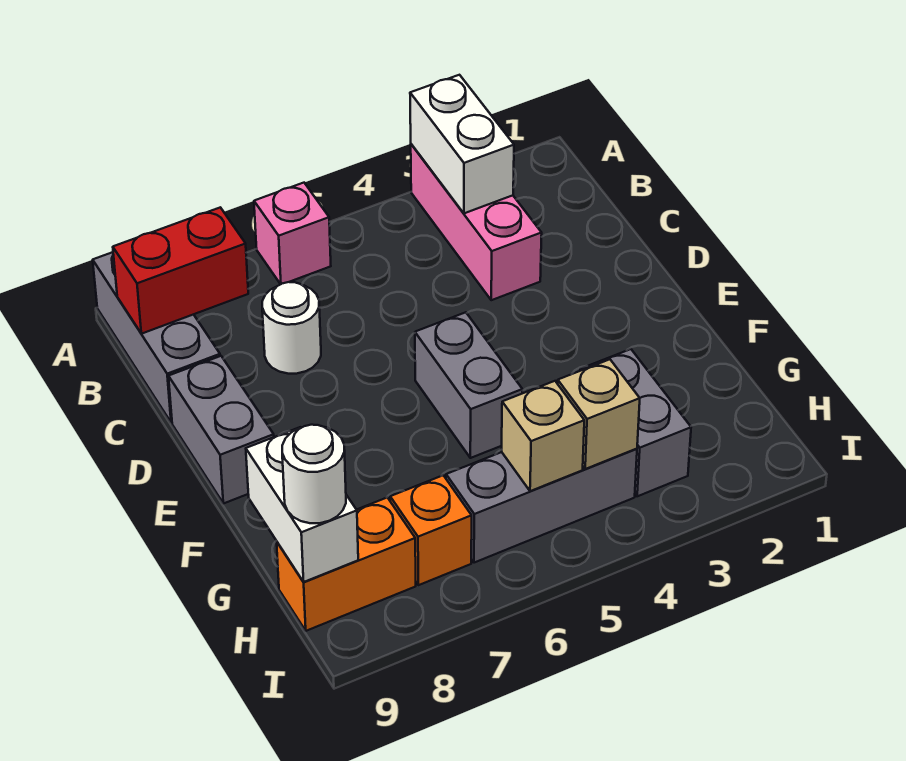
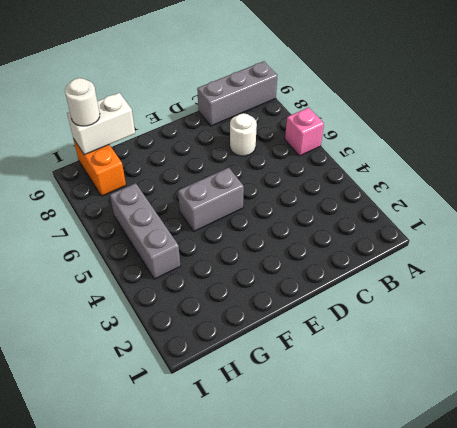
none -> pink brick A3:C3 level 1
none -> grey brick D9:E9 level 1
none -> grey brick G3:H3 level 1

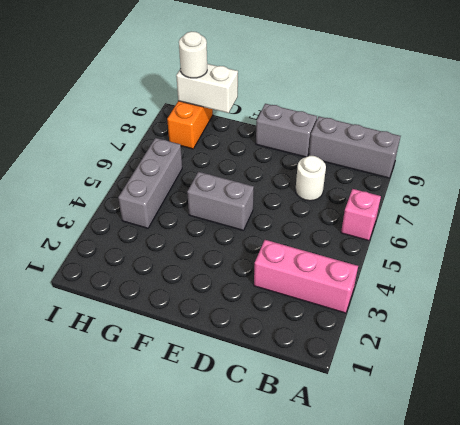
none -> grey brick G3:H3 level 1
none -> orange brick H7 level 1
none -> white brick A3:B3 level 2

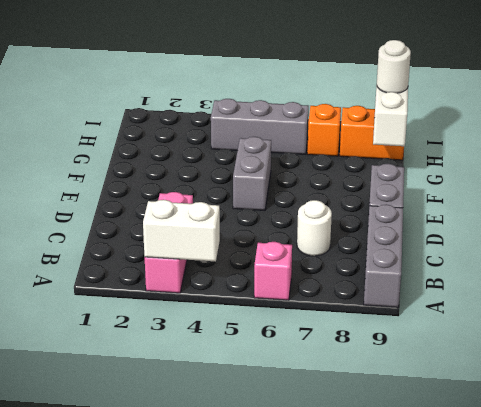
white brick A3:A4 level 2 -> white brick A3:B3 level 2
none -> grey brick G3:H3 level 1
none -> red brick B8:B9 level 2
none -> tan brick H4 level 2

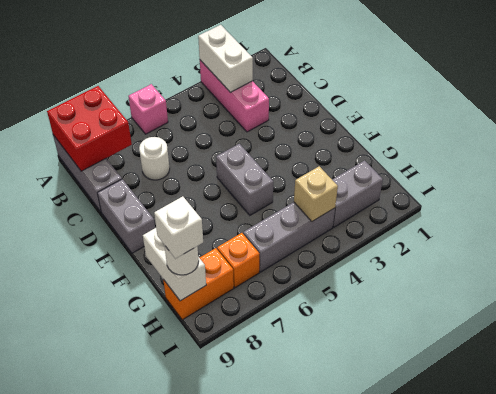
red brick A8:B9 level 2 -> red brick B8:B9 level 2
grey brick H2:H3 level 1 -> grey brick G3:H3 level 1
white brick H9 level 4 -> none
none -> tan brick H5 level 2

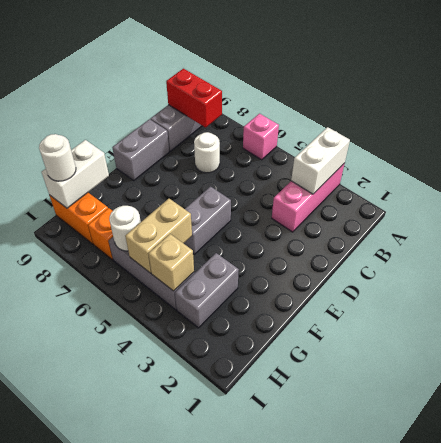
tan brick G5:H5 level 2 -> tan brick H5 level 2
white round brick H6 level 2 -> none

